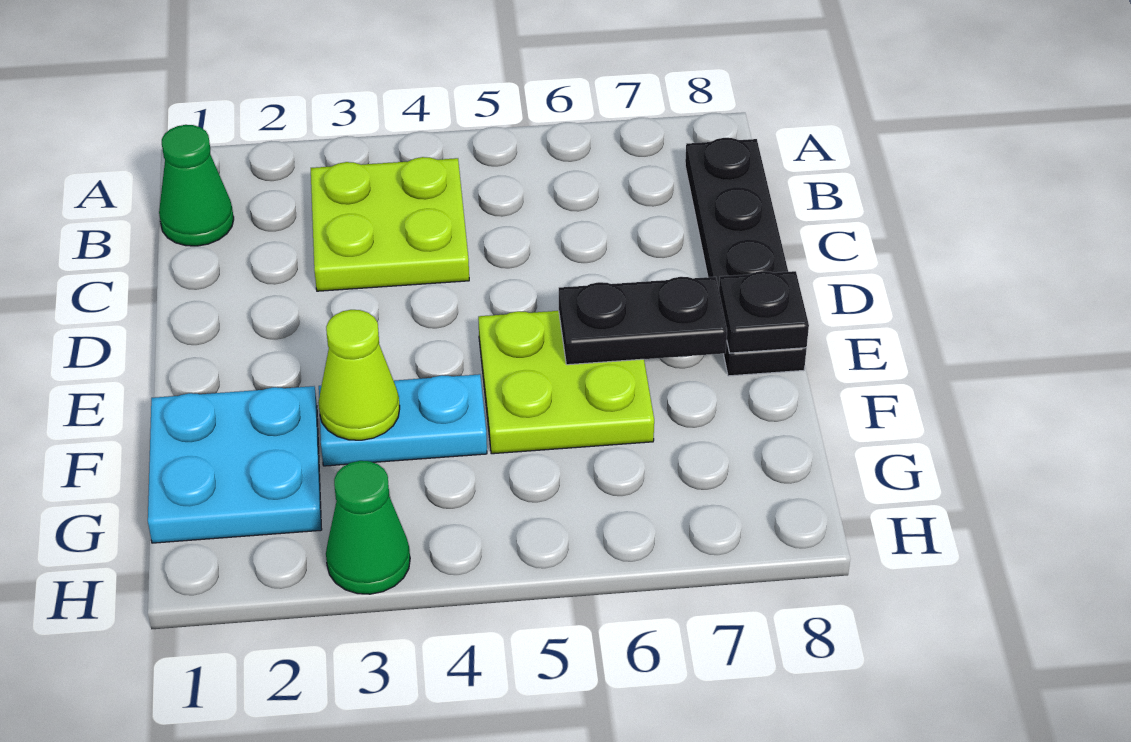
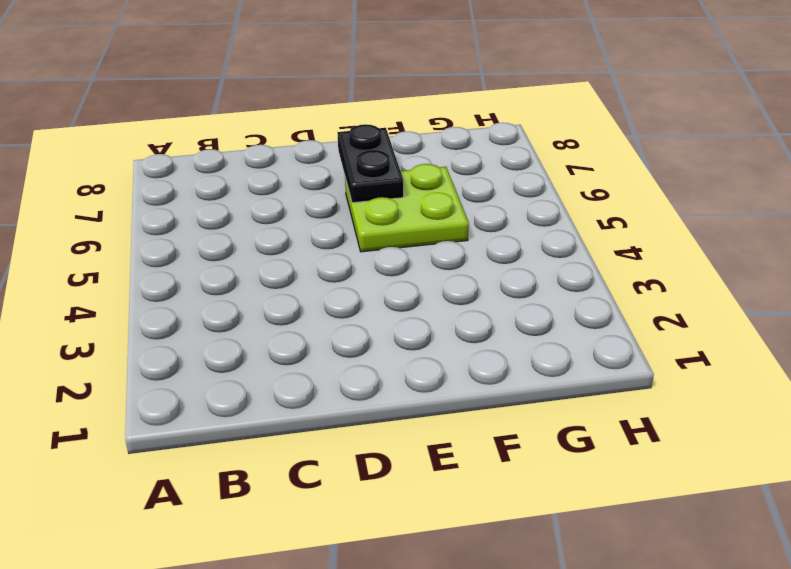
none -> green cone B1 level 1
none -> lime plate B3:C4 level 1

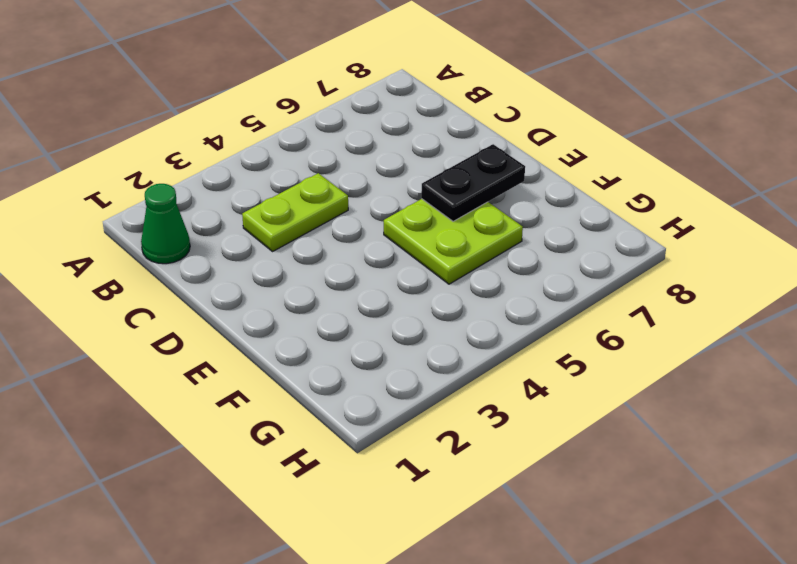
lime plate C3:C4 level 1 -> lime plate B3:C4 level 1
none -> black plate B8:E8 level 1
none -> cyan plate F1:G2 level 1

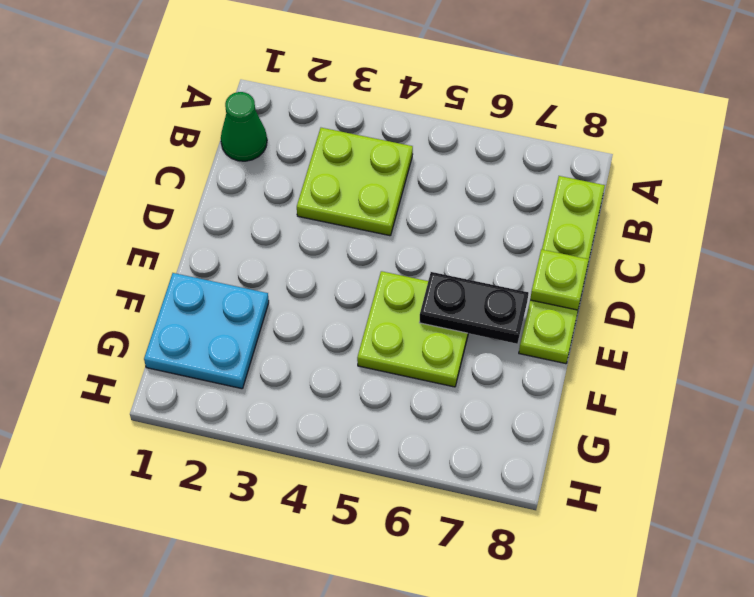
lime plate B8:E8 level 1 -> black plate B8:E8 level 1
lime plate D8 level 2 -> none
none -> cyan plate F3:F4 level 1
none -> green cone H3 level 1

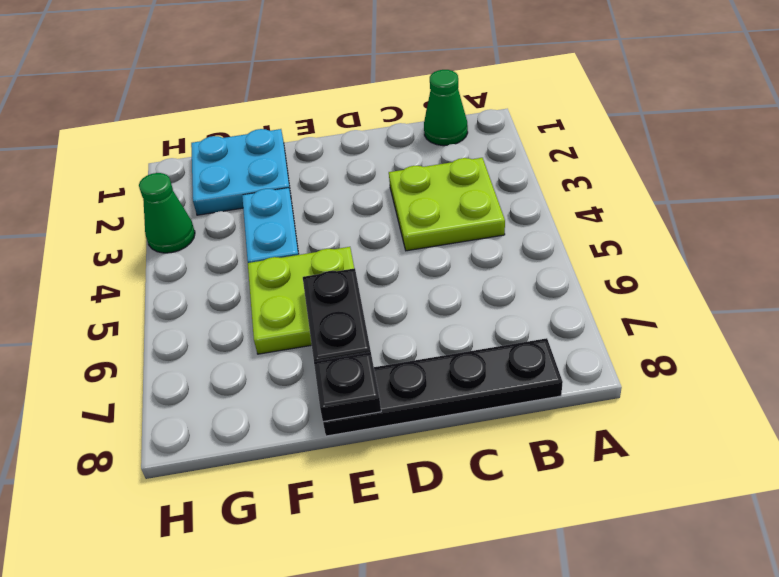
none -> lime cone F3 level 2

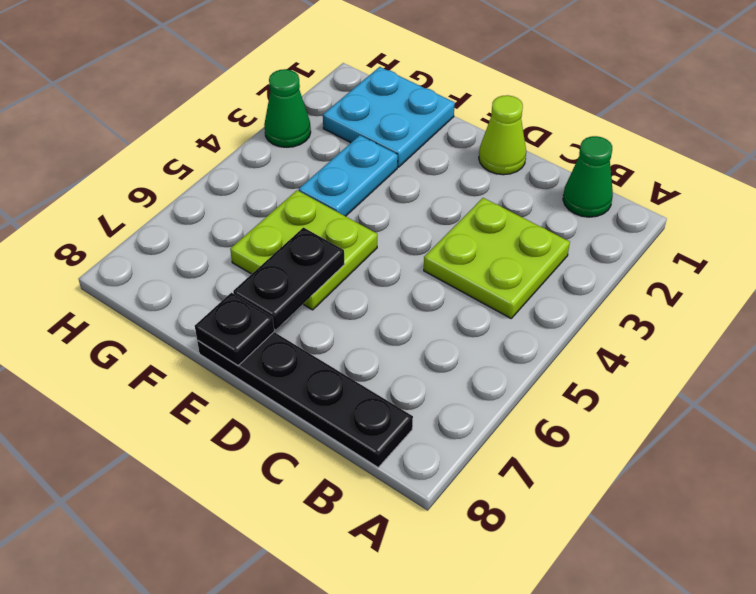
lime cone D1 level 1 -> lime cone F3 level 2

